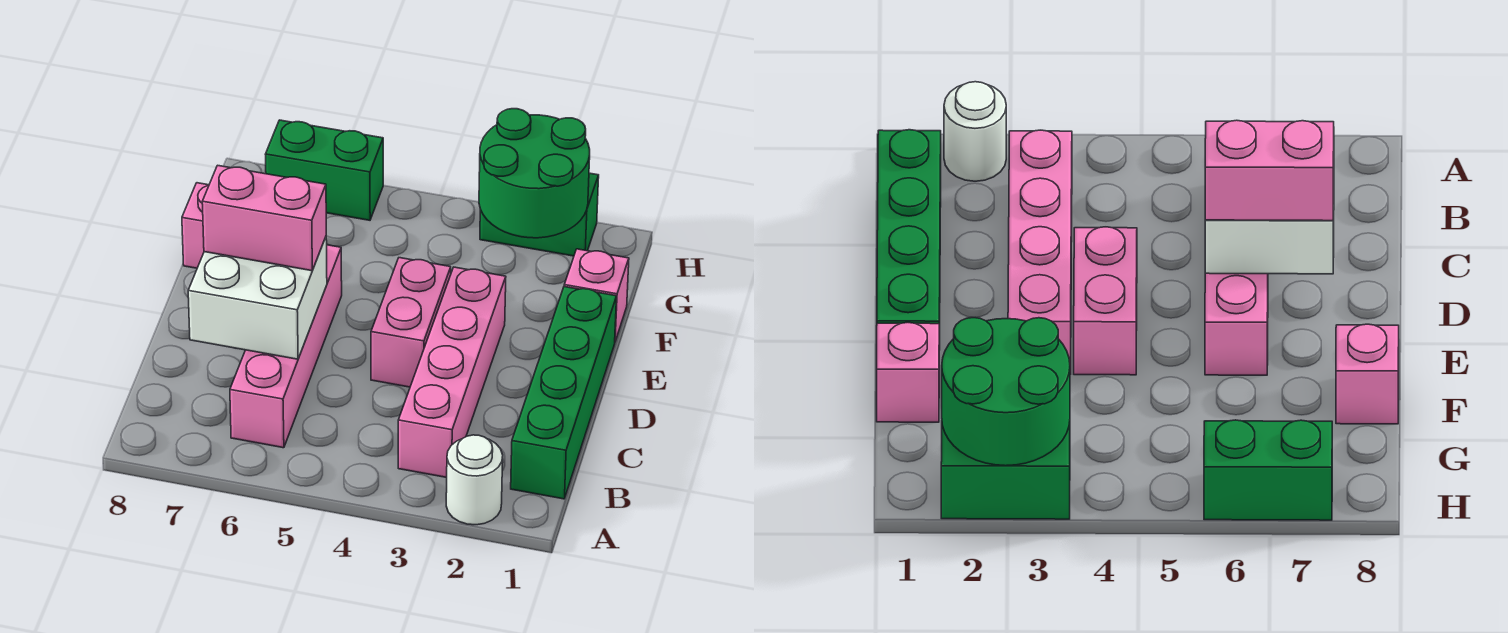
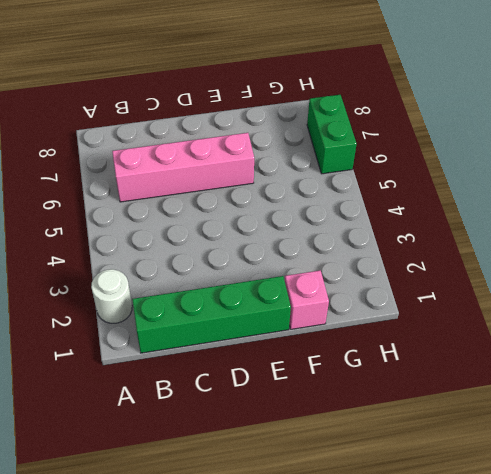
none -> pink brick B3:E3 level 1
none -> pink brick D4:E4 level 1
none -> pink brick F8 level 1

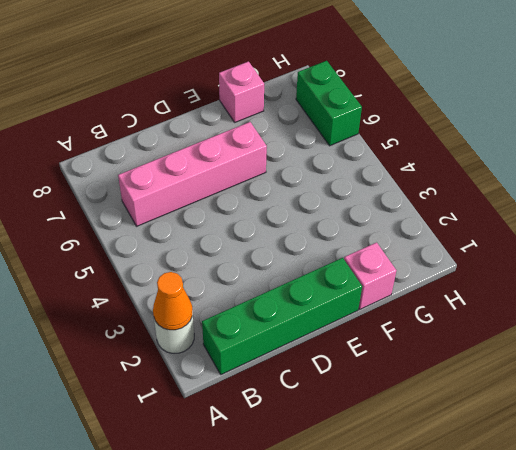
orange cone A2 level 2 -> none
none -> pink brick B3:E3 level 1
none -> pink brick D4:E4 level 1
none -> green brick H2:H3 level 1

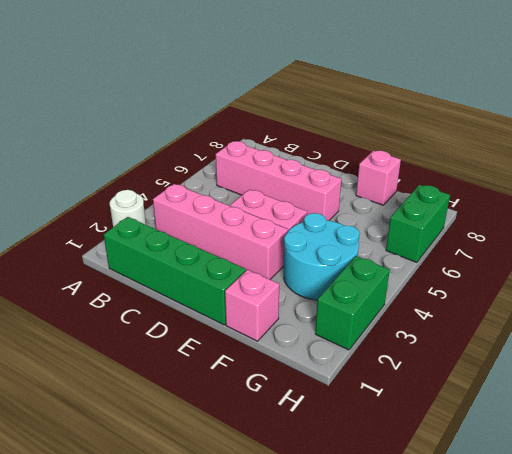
cyan round brick F3:G4 level 1 -> none
none -> white brick C6:D7 level 2
none -> green round brick G2:H3 level 2
none -> pink brick D6:D7 level 3

